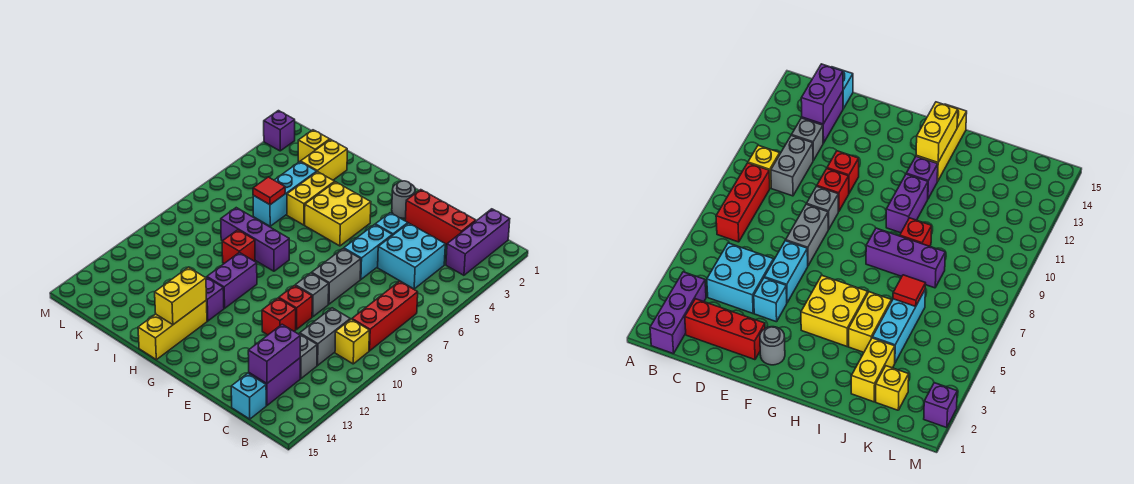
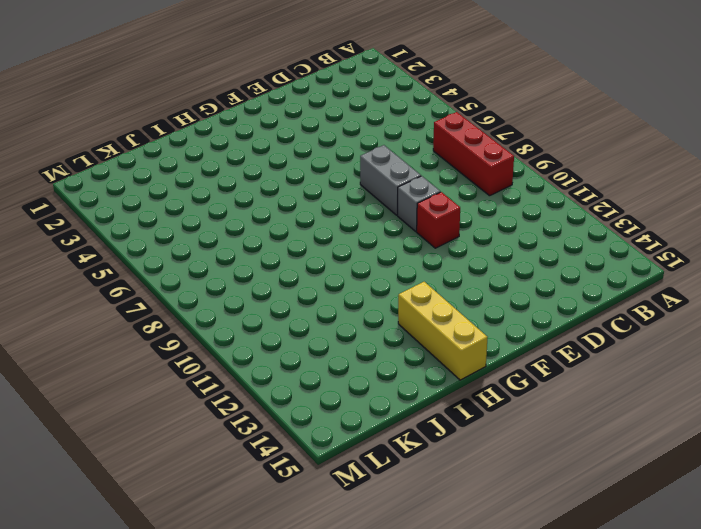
none -> purple brick B1:B3 level 1
none -> yellow brick B10 level 1
none -> red brick C2:E2 level 1
none -> cyan brick C4:D5 level 1

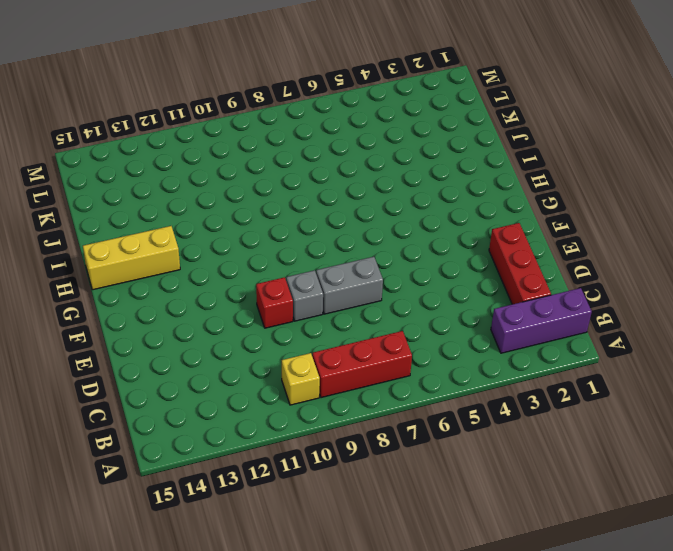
none -> cyan brick C4:D5 level 1
none -> grey brick C10:C11 level 1
none -> grey brick C12 level 1
none -> purple brick C13:C14 level 1

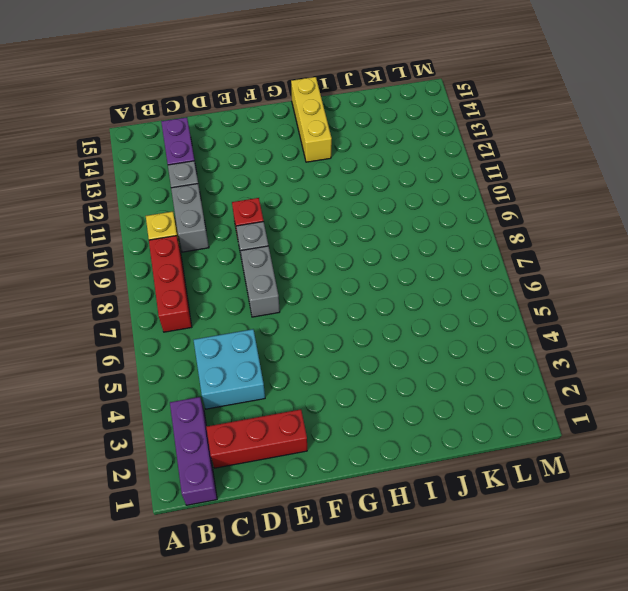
none -> cyan brick C15 level 1
none -> cyan brick E4 level 1
none -> cyan brick E5:E6 level 1
none -> red brick E11 level 1

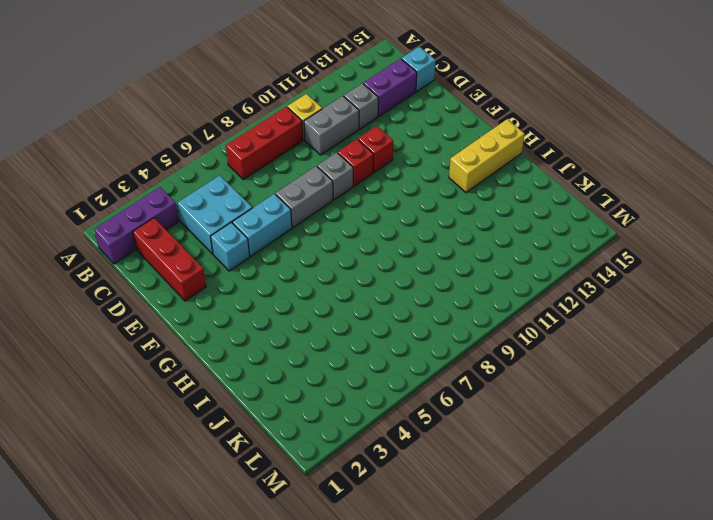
none -> grey round brick F2 level 1
none -> yellow brick G4:H5 level 1
none -> purple brick H8:J8 level 1
none -> purple brick H10:H11 level 1

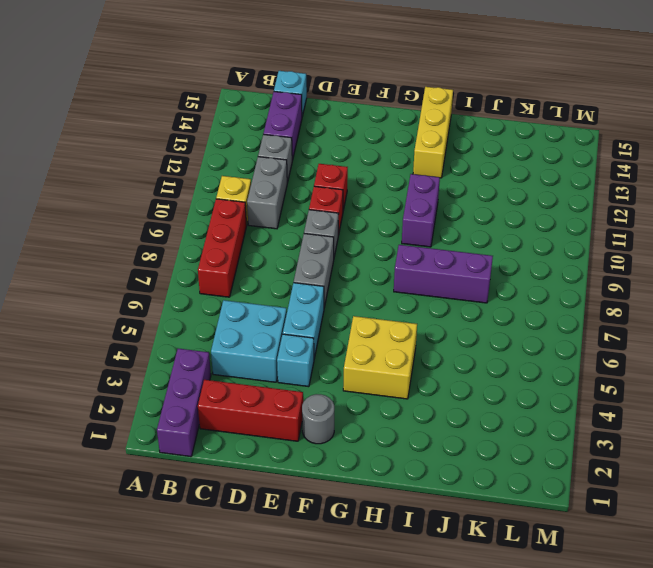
none -> purple brick H12 level 1
none -> yellow brick I4:I5 level 1
none -> red brick I9 level 1
none -> yellow brick J2:J3 level 1

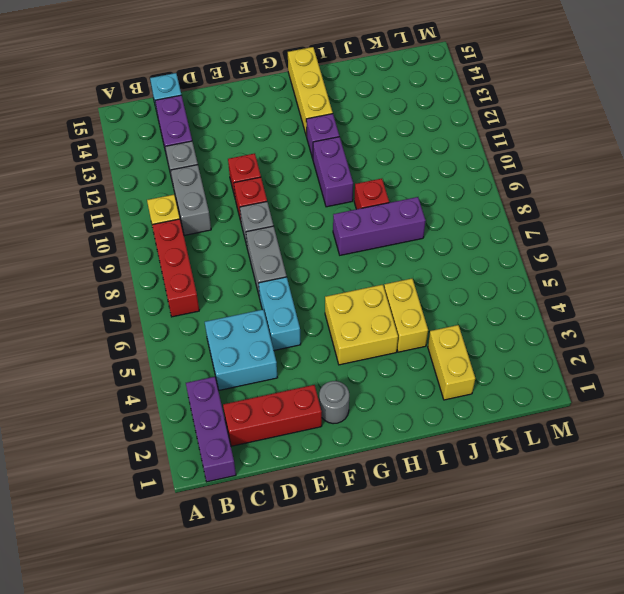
none -> cyan brick E4 level 1
none -> cyan brick J4:J6 level 1
none -> yellow brick K2 level 1
none -> purple brick M2 level 1

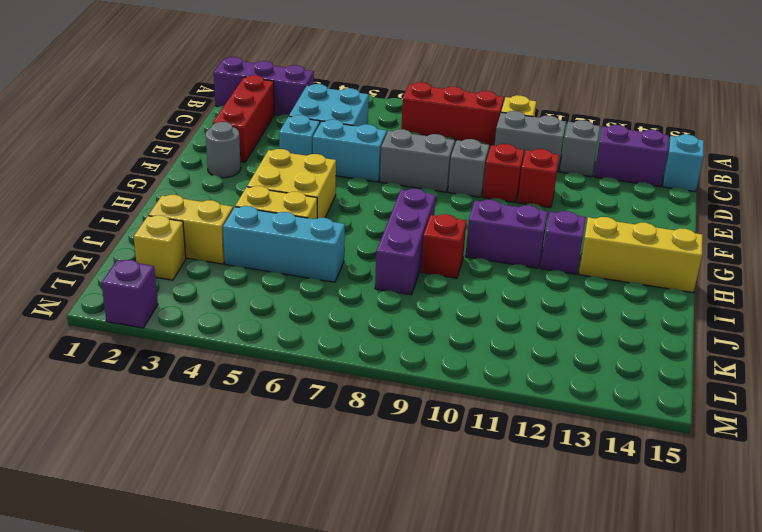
none -> purple brick C13:C14 level 2
none -> yellow brick H13:H14 level 2
none -> red tile J6 level 2

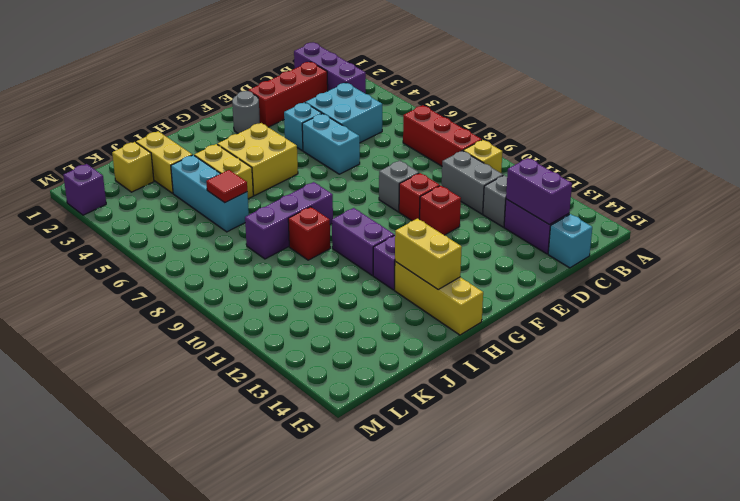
none -> grey brick E7:E8 level 1

